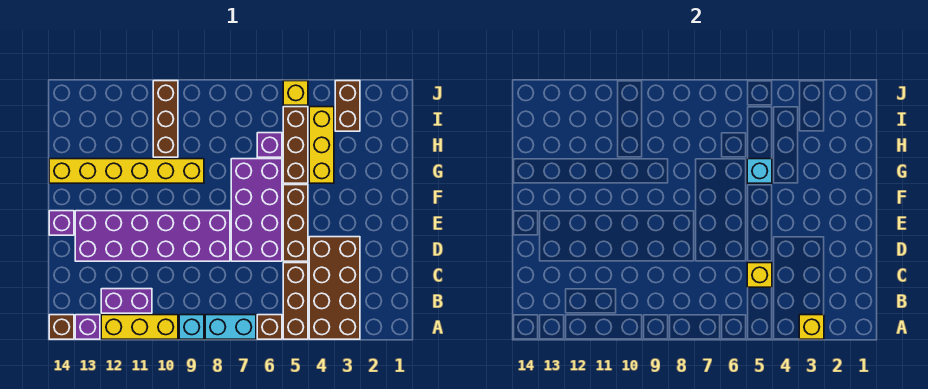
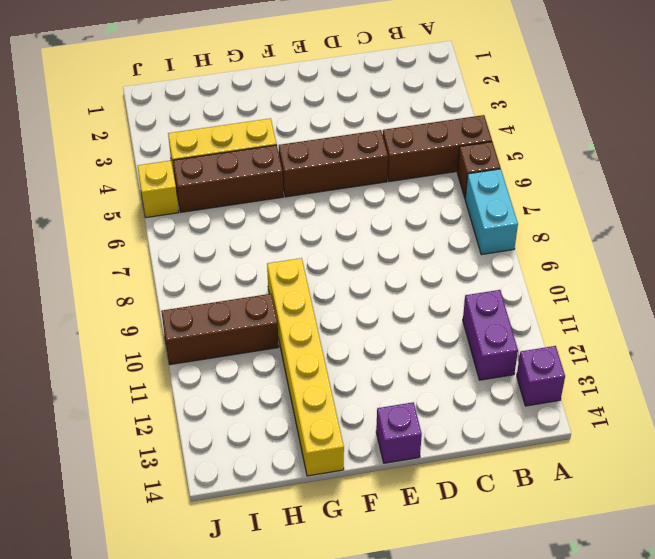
none -> brown brick A3:D4 level 1
none -> cyan brick A9 level 1
none -> yellow brick A10:A12 level 1

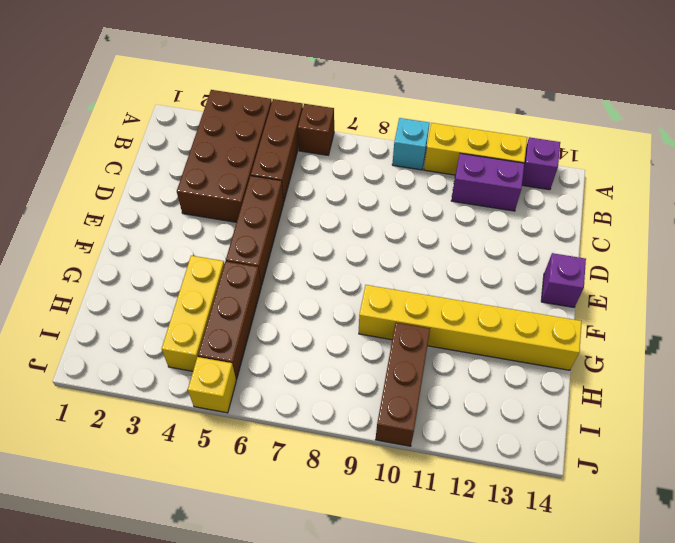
none -> cyan brick A7:A8 level 1
none -> brown brick A14 level 1
none -> purple brick D6:G7 level 1

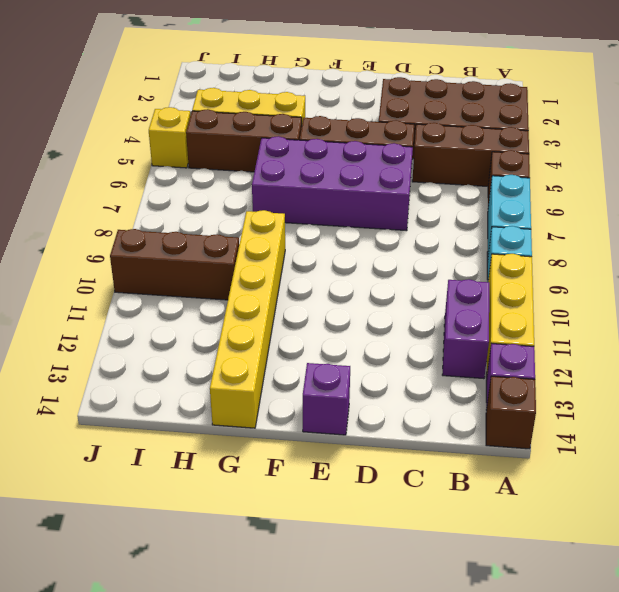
none -> purple brick D8:E13 level 1
none -> purple brick H6 level 1
none -> brown brick I3:J3 level 1

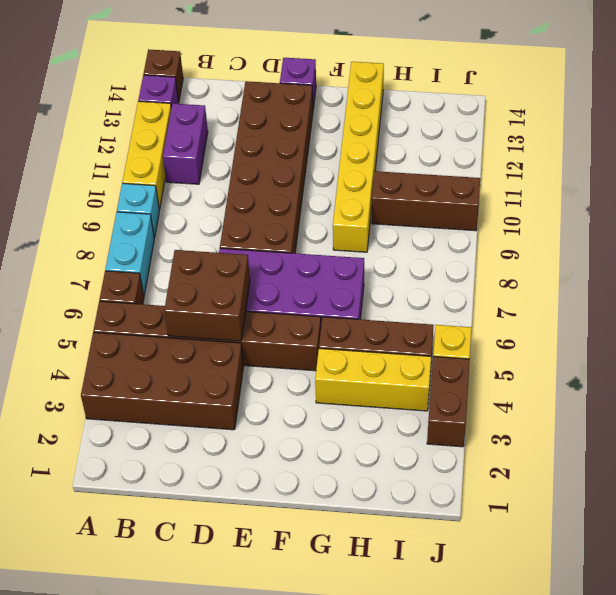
brown brick C5:D6 level 2 -> yellow brick C5 level 2
brown brick D8:E13 level 1 -> purple brick D8:E13 level 1
brown brick J3:J4 level 1 -> brown brick I3:J3 level 1
none -> purple brick H6 level 1
none -> yellow brick A3 level 2
none -> cyan brick G5 level 2

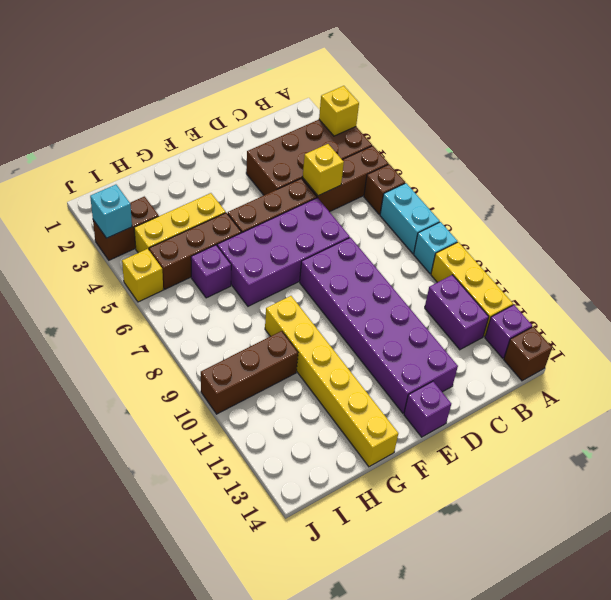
cyan brick J3 level 2 -> cyan brick G5 level 2

